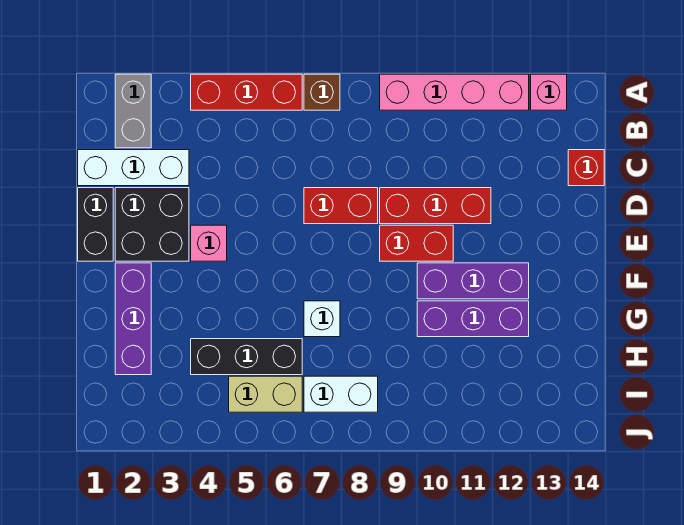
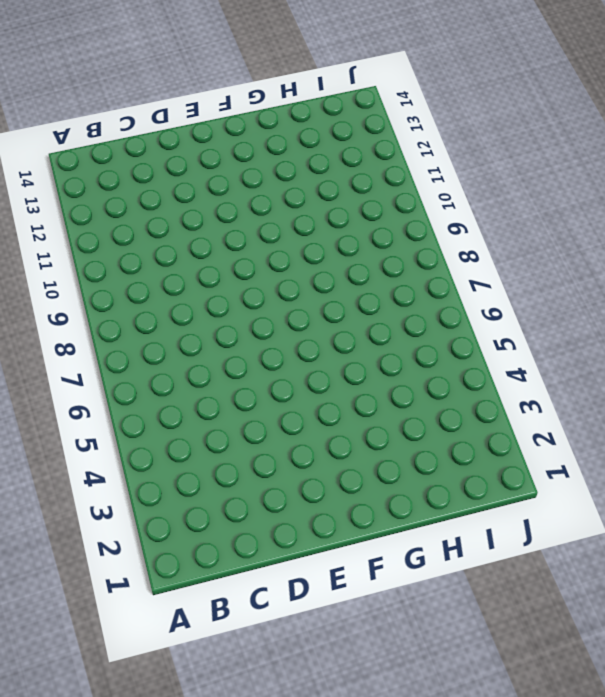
none -> grey brick A2:B2 level 1
none -> red brick A4:A6 level 1
none -> brown brick A7 level 1

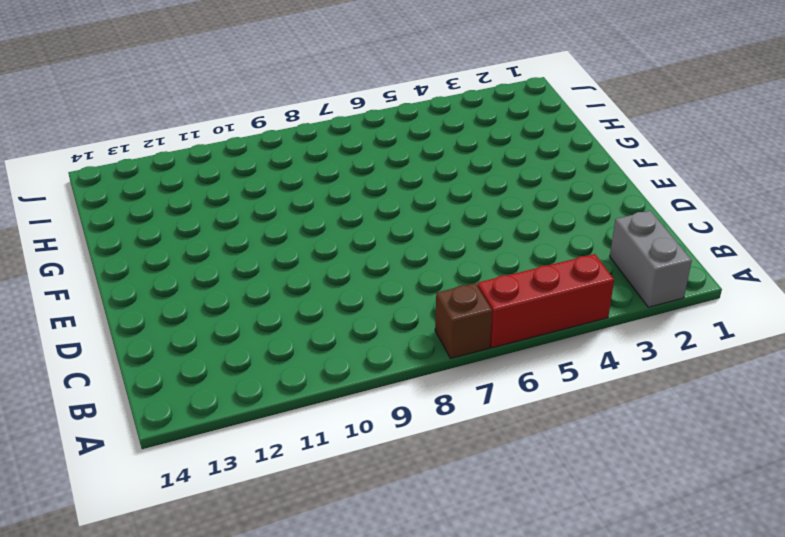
none -> pink brick A9:A12 level 1
none -> pink brick A13 level 1
none -> white brick C1:C3 level 1

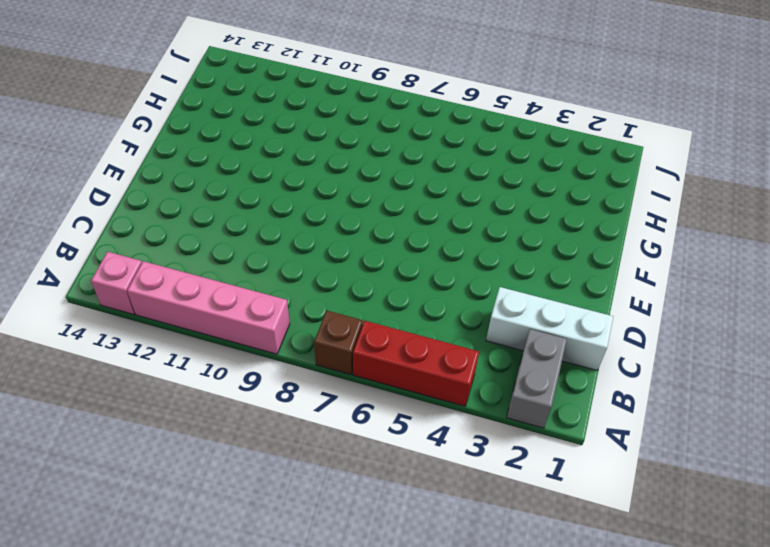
none -> red brick C14 level 1
none -> black brick D1:E1 level 1
none -> black brick D2:E3 level 1

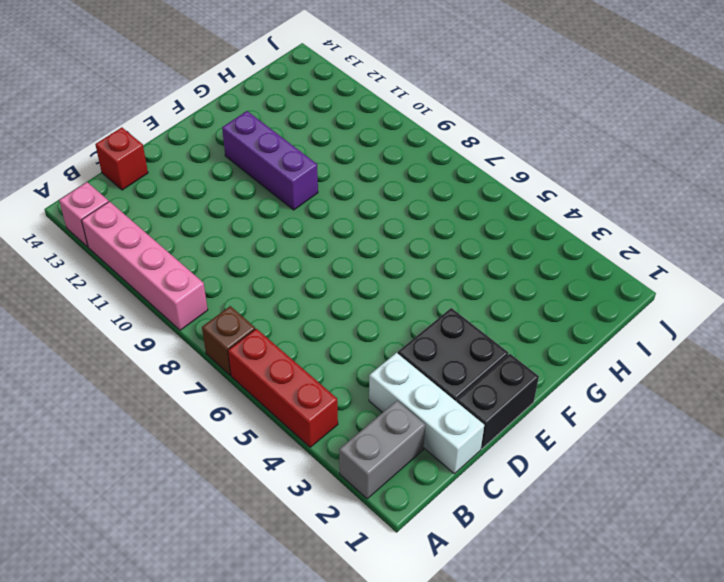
none -> red brick D7:D8 level 1
none -> red brick D9:D11 level 1
none -> pink brick E4 level 1

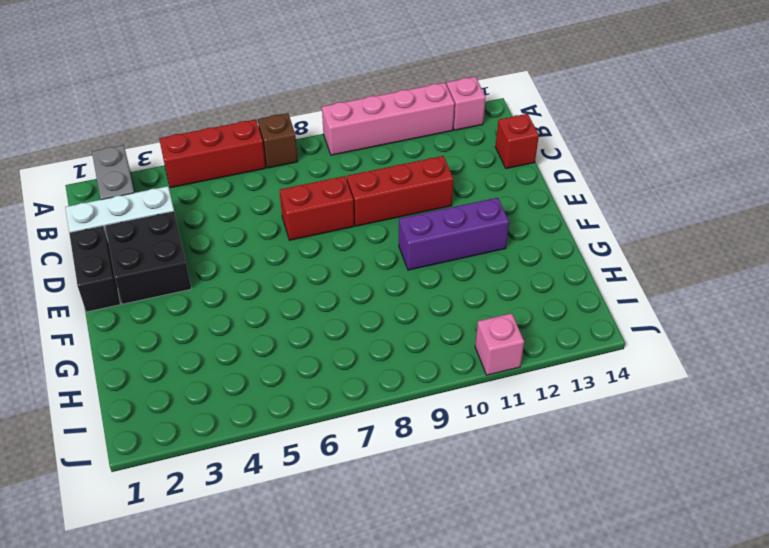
pink brick J11 level 1 -> pink brick E4 level 1
none -> red brick E9:E10 level 1
none -> purple brick F2:H2 level 1
none -> white brick G7 level 1

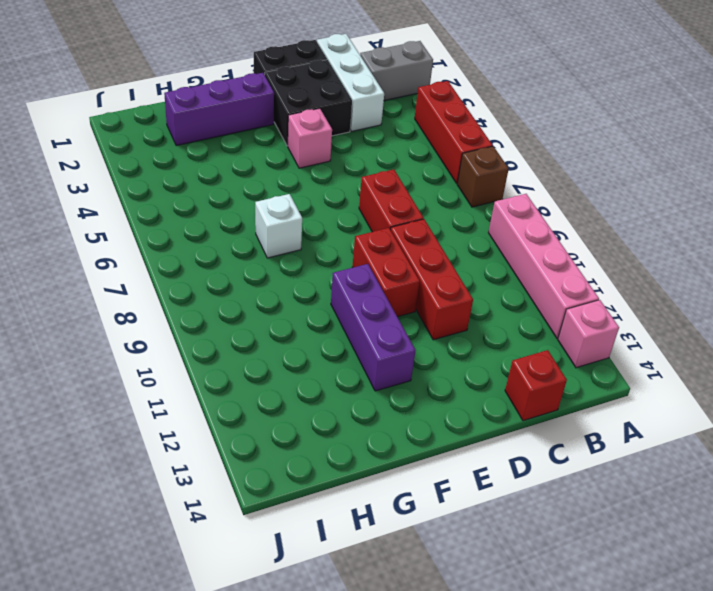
none -> purple brick G10:G12 level 1
none -> black brick H4:H6 level 1
none -> tan brick I5:I6 level 1

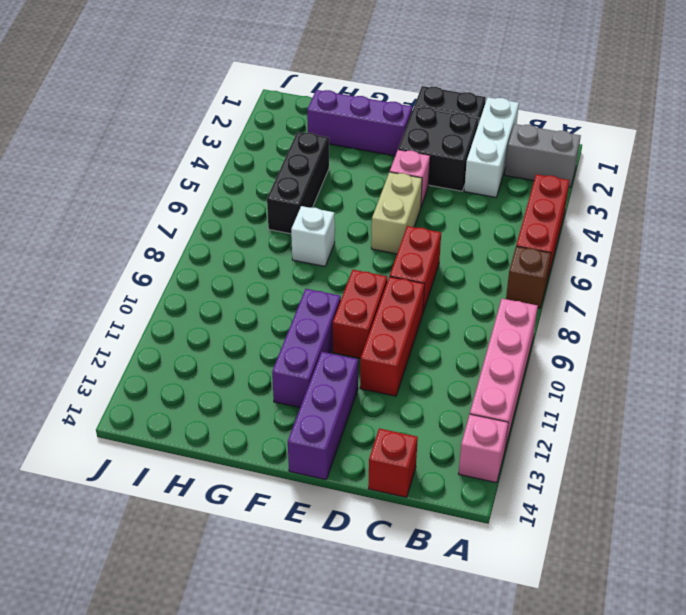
tan brick E5:E6 level 1 -> tan brick I5:I6 level 1
purple brick E12:E14 level 1 -> purple brick G10:G12 level 1
none -> white brick I7:I8 level 1

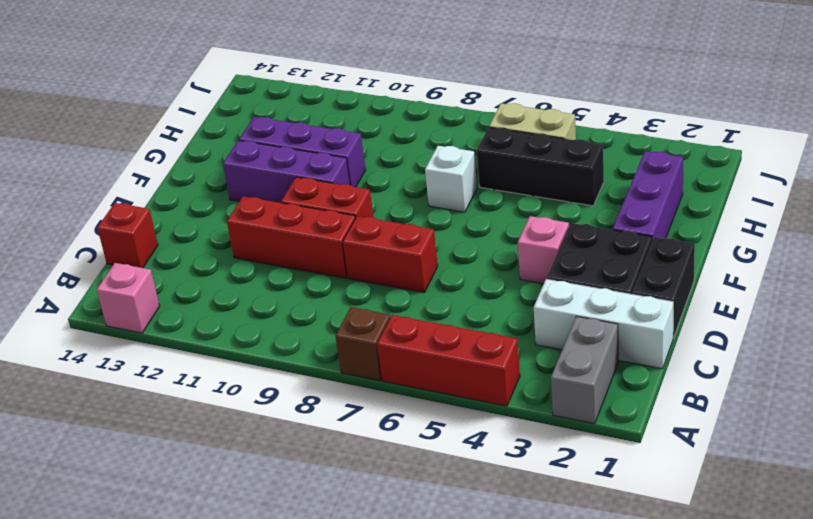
none -> pink brick A9:A12 level 1
none -> white brick I7:I8 level 1

